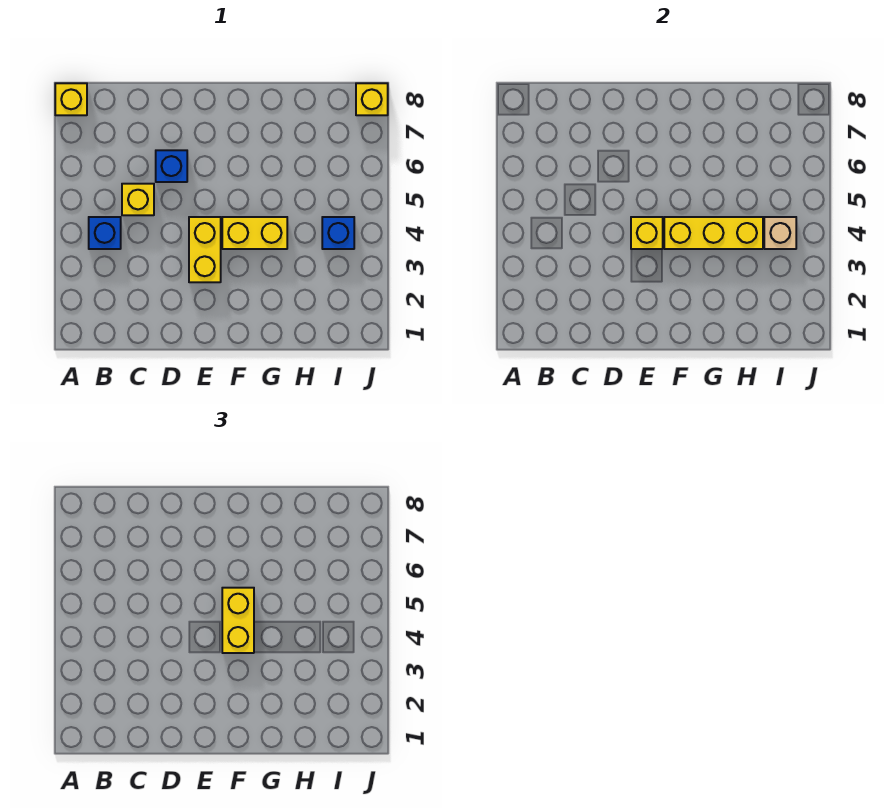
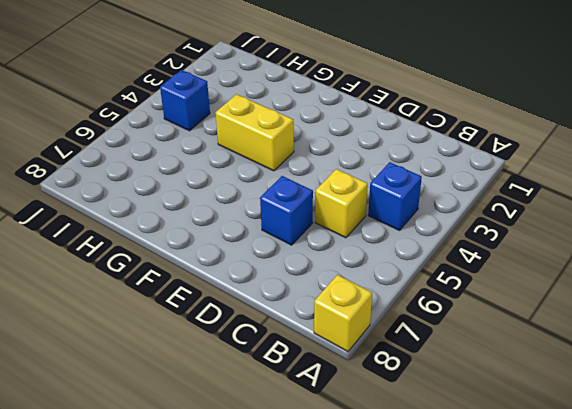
none -> yellow brick E3:E4 level 1
none -> yellow brick J8 level 1
none -> yellow brick E4 level 2

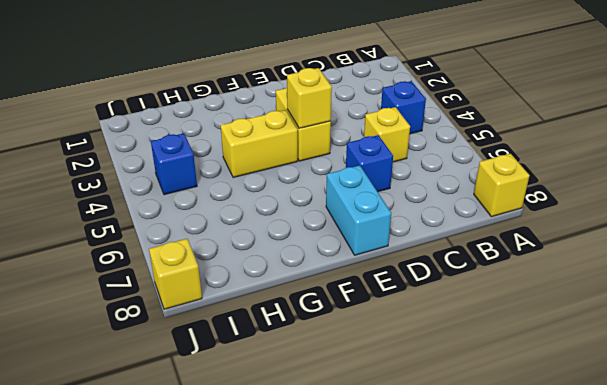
cyan brick E7:E8 level 1 -> none
none -> yellow brick F4:H4 level 2
none -> tan brick I4 level 2
none -> yellow brick F4:F5 level 3

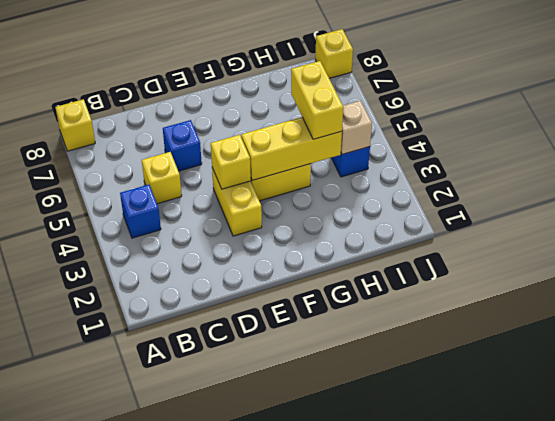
yellow brick H4:H5 level 3 -> yellow brick F4:F5 level 3

